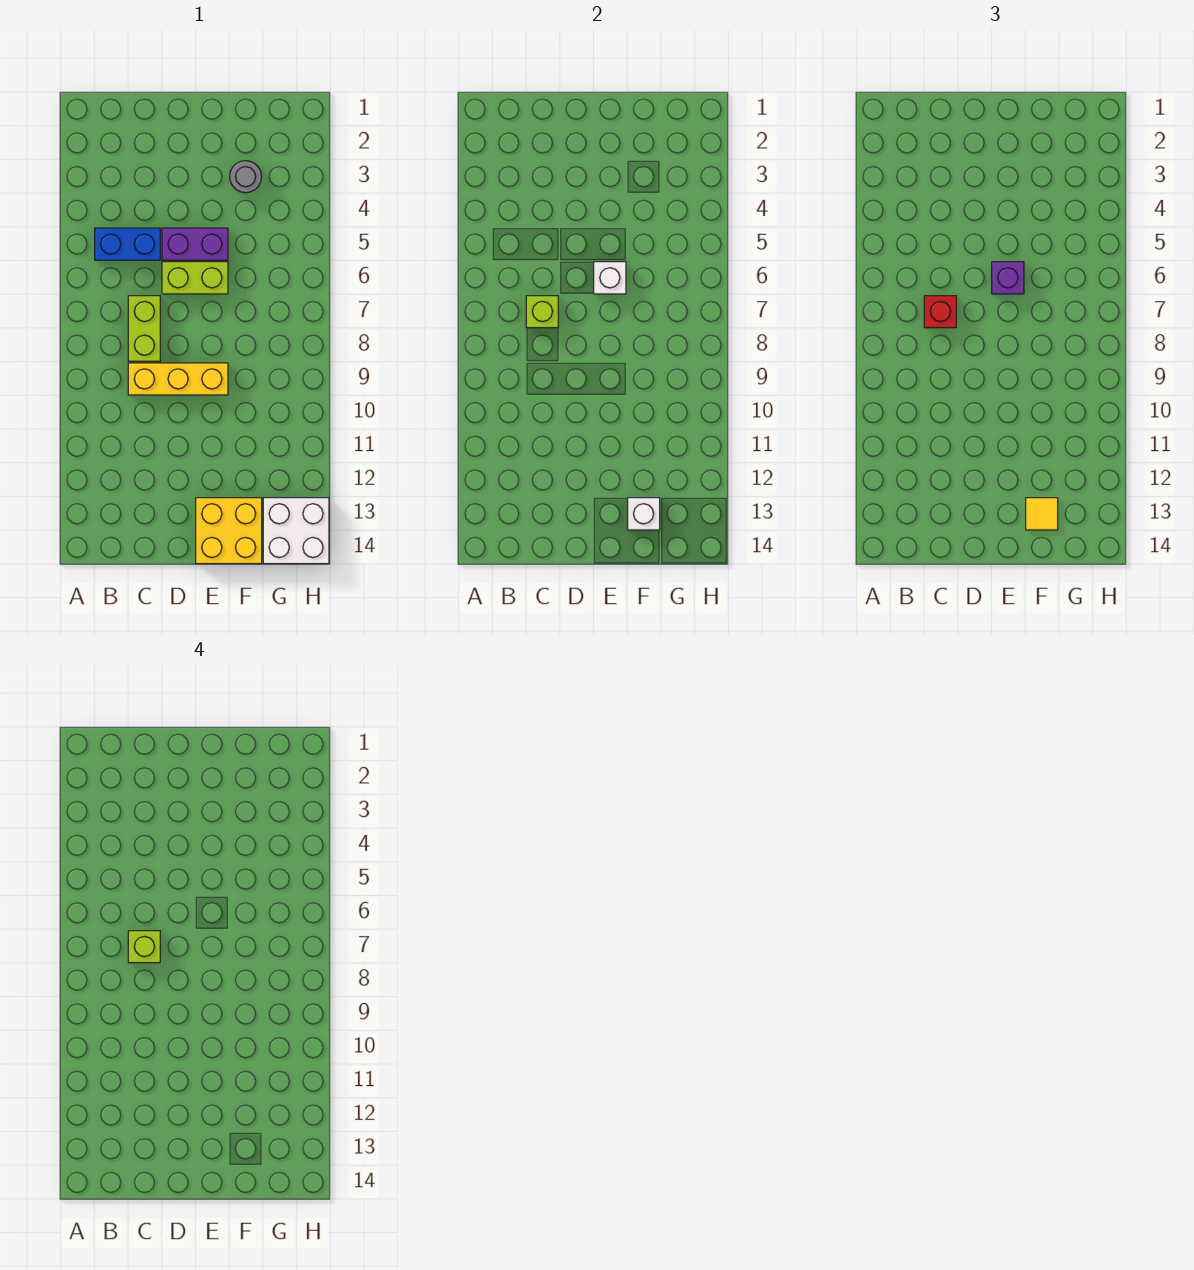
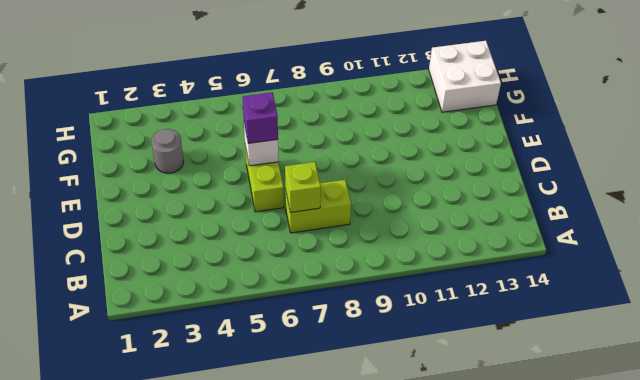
none -> blue brick B5:C5 level 1
none -> yellow brick C9:E9 level 1
none -> purple brick D5:E5 level 1

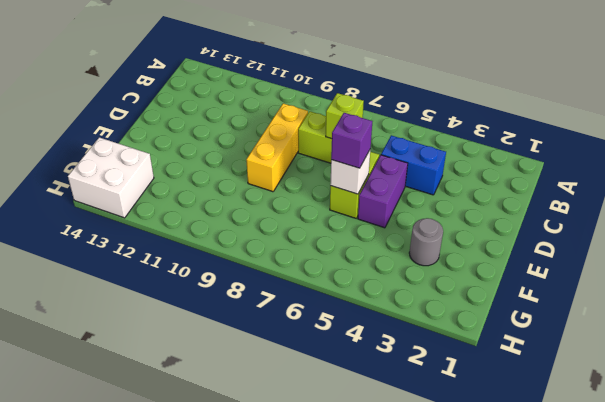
blue brick C4:C5 level 1 -> blue brick B5:C5 level 1
none -> yellow brick E13:F14 level 1
none -> white brick F13 level 2
none -> red brick C7 level 3

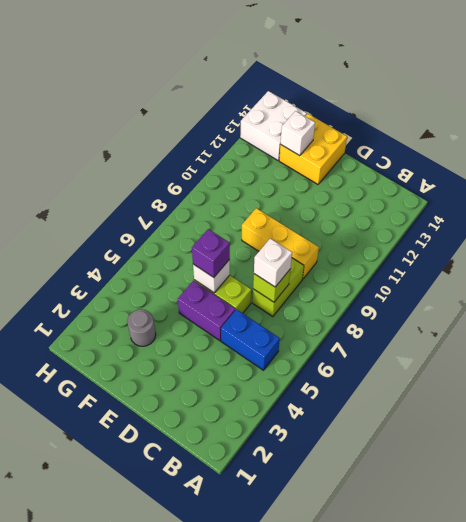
white brick C7 level 3 -> red brick C7 level 3
none -> yellow tile F13 level 3
none -> lime brick C7 level 4

